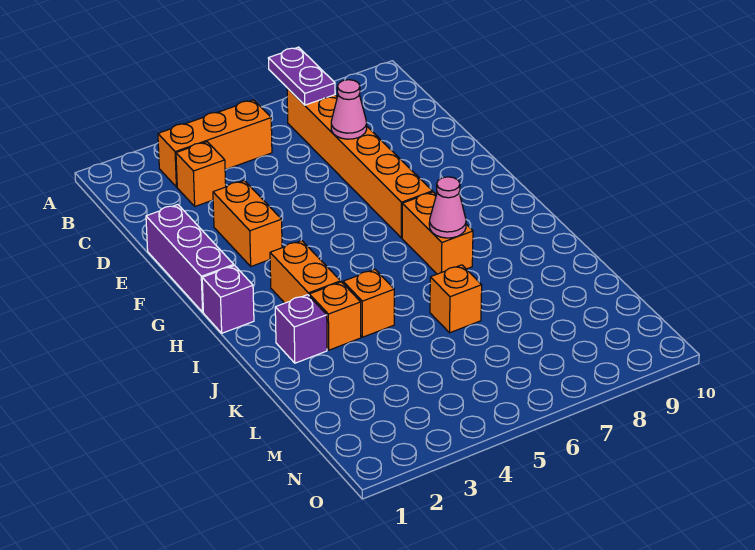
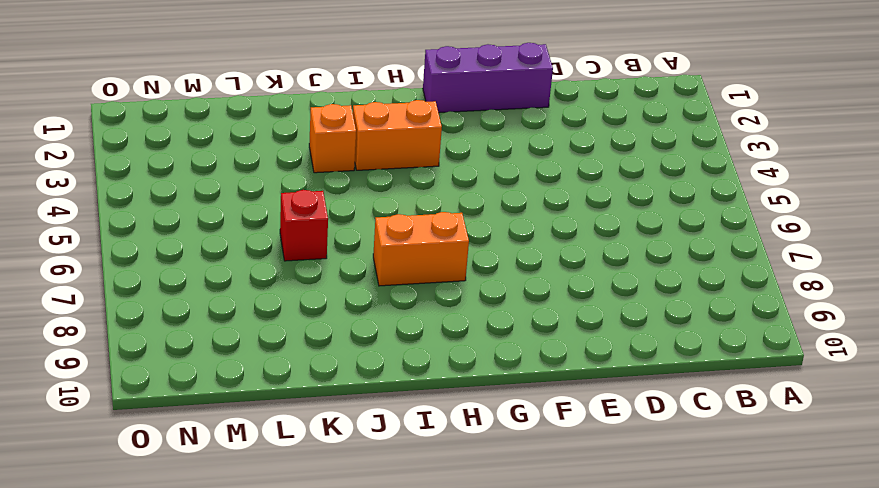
red brick K6 level 1 -> orange brick K6 level 1
none -> orange brick B3:B5 level 1
none -> orange brick B7:G7 level 1
none -> orange brick C3 level 1

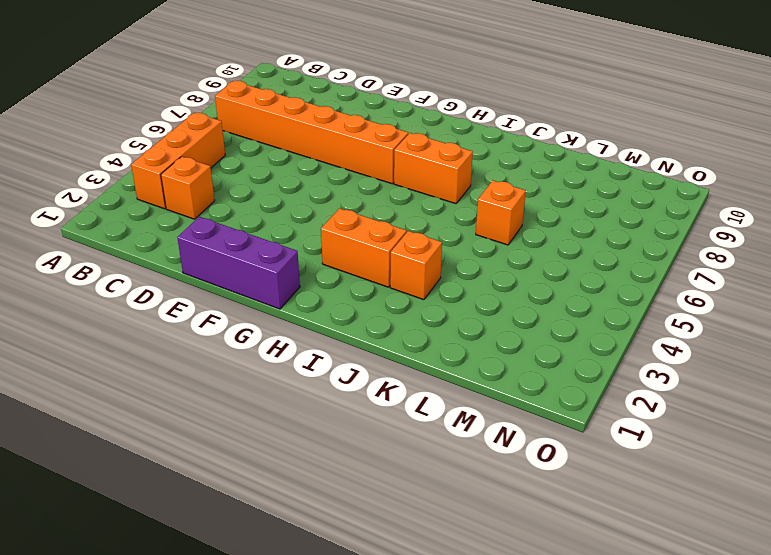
none -> orange brick E3:F3 level 1
none -> purple brick H1 level 1
none -> purple brick J2 level 1

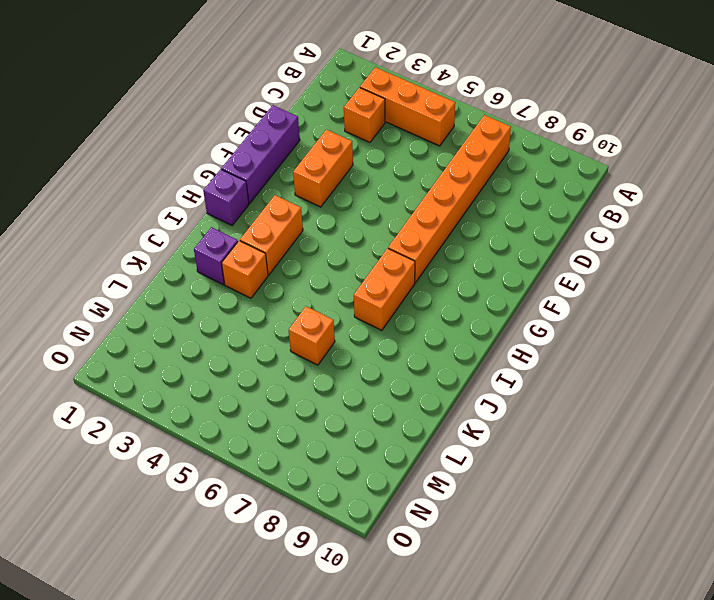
none -> orange brick J4 level 1
none -> purple plate A7:B7 level 2
none -> pink cone D7 level 2

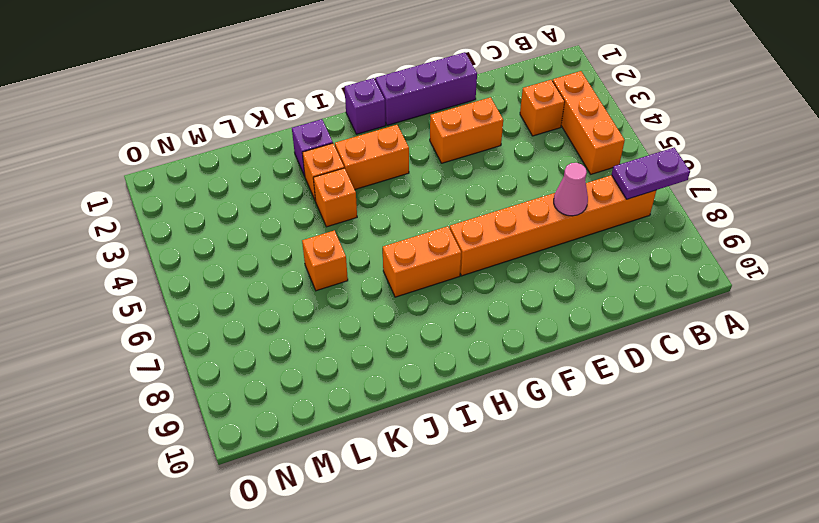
none -> pink cone I7 level 2

